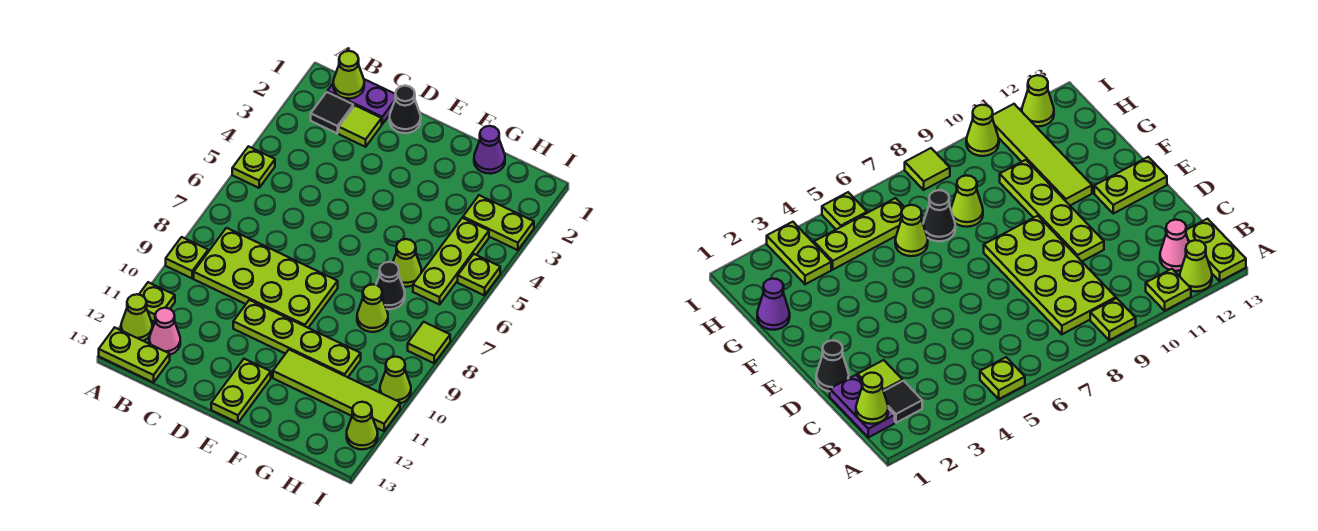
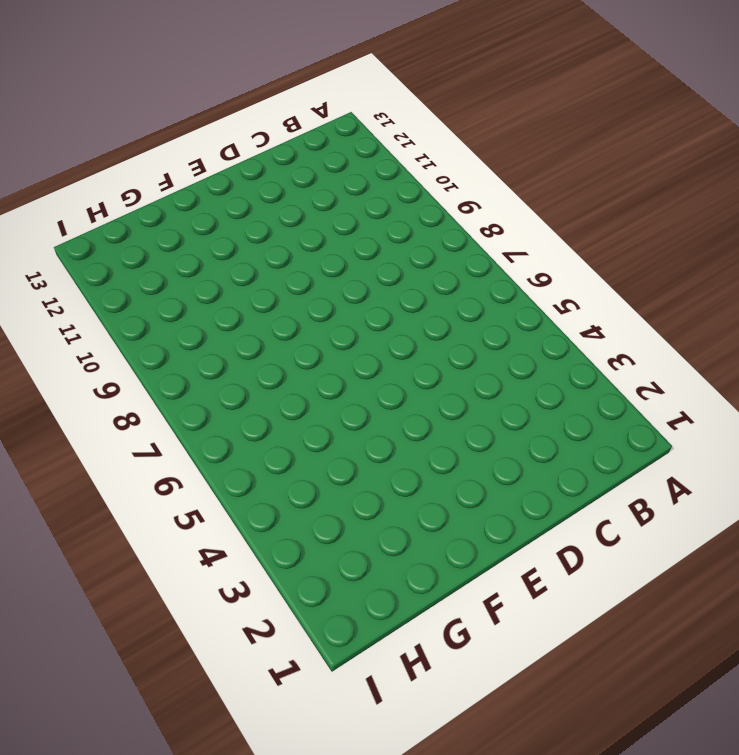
none -> lime plate A5 level 1
none -> lime plate A9 level 1
none -> lime plate A11 level 1

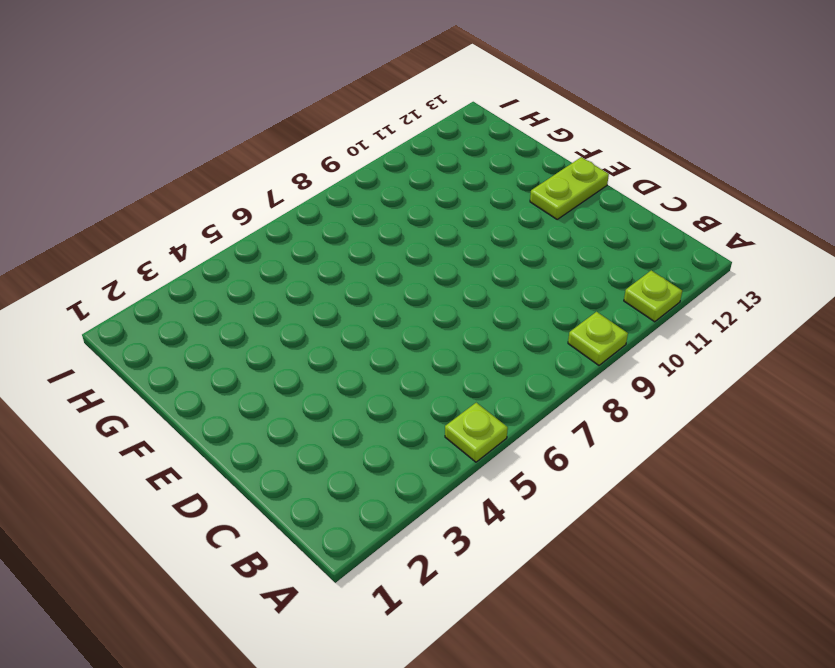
none -> lime cone A12 level 1
none -> lime plate A13:B13 level 1
none -> purple plate B1:C1 level 1

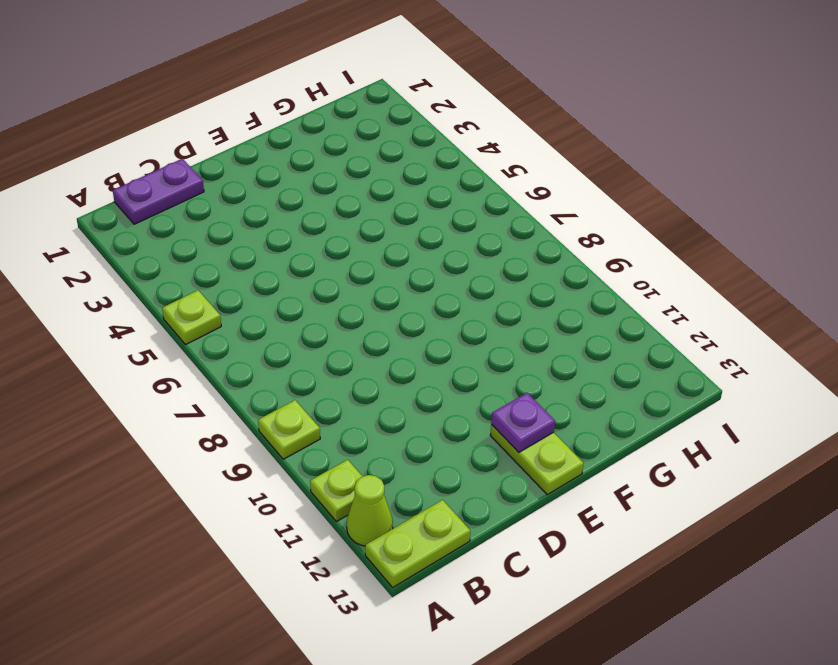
purple plate E12 level 2 -> none
none -> black tile B2 level 1
none -> lime plate B8:E9 level 1
none -> pink cone B12 level 1

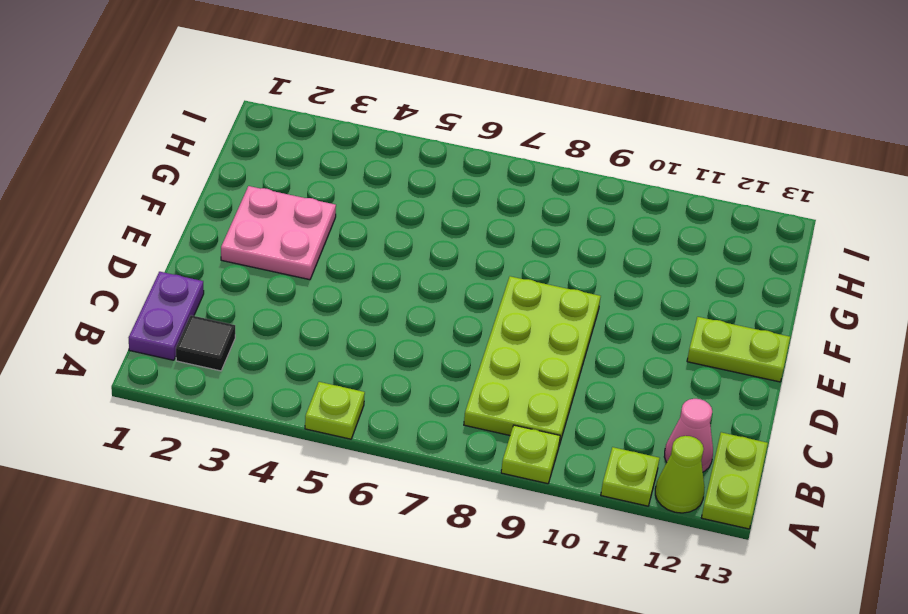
pink plate E2:F3 level 1 -> none
none -> lime tile C2 level 1
none -> black cone D1 level 1
none -> lime plate D10:G10 level 1

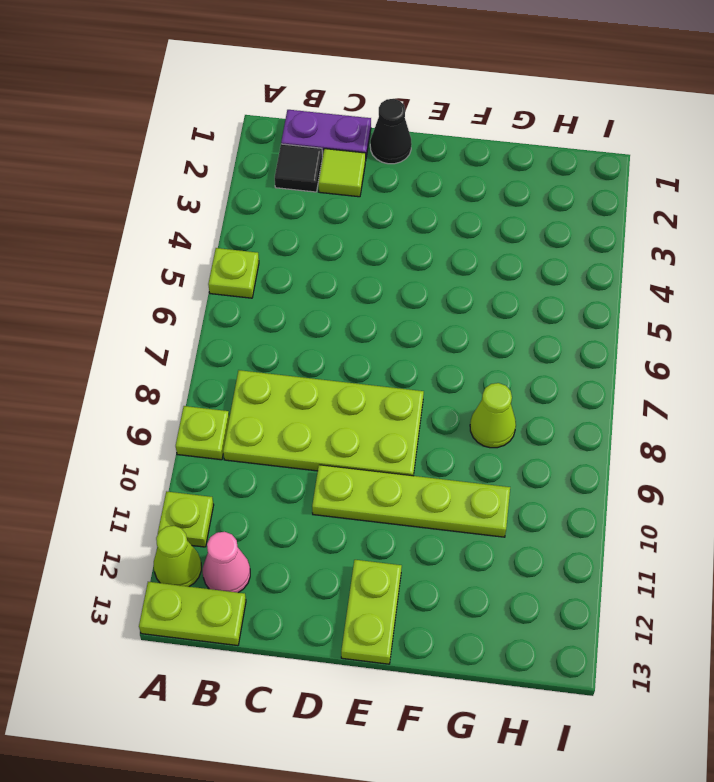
none -> lime tile F11:I11 level 1
none -> purple cone G1 level 1
none -> lime cone G6 level 1

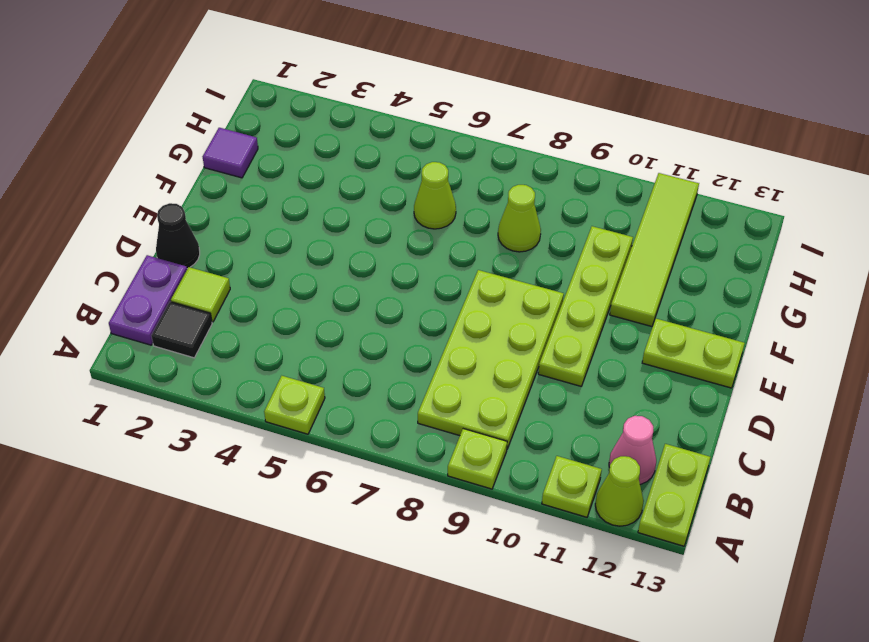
purple tile G1 level 1 -> purple cone G1 level 1
none -> black cone G7 level 1
none -> lime plate H3:I3 level 1
none -> lime plate H4:H6 level 1

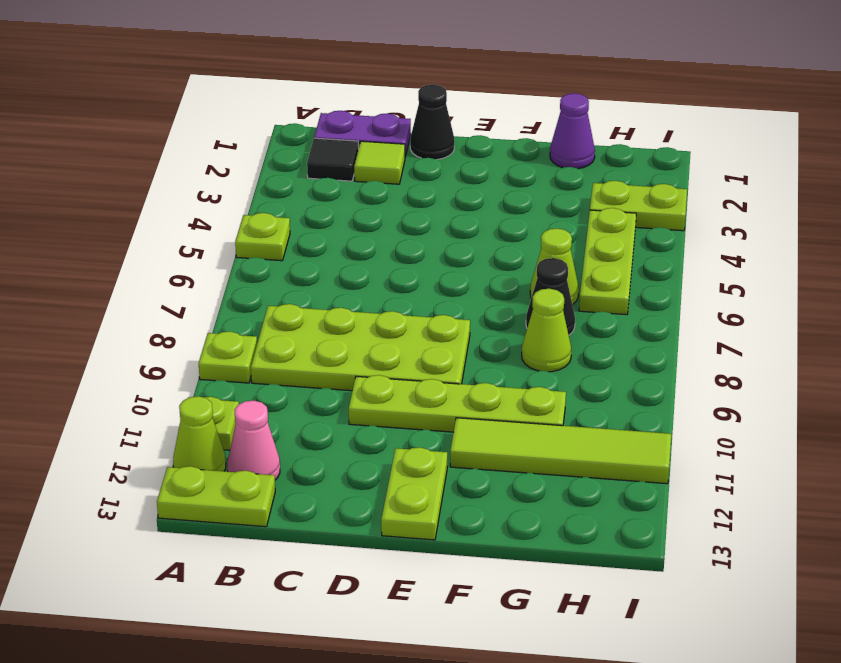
none -> lime plate I5 level 1
none -> lime tile I8 level 1
none -> lime cone I10 level 1

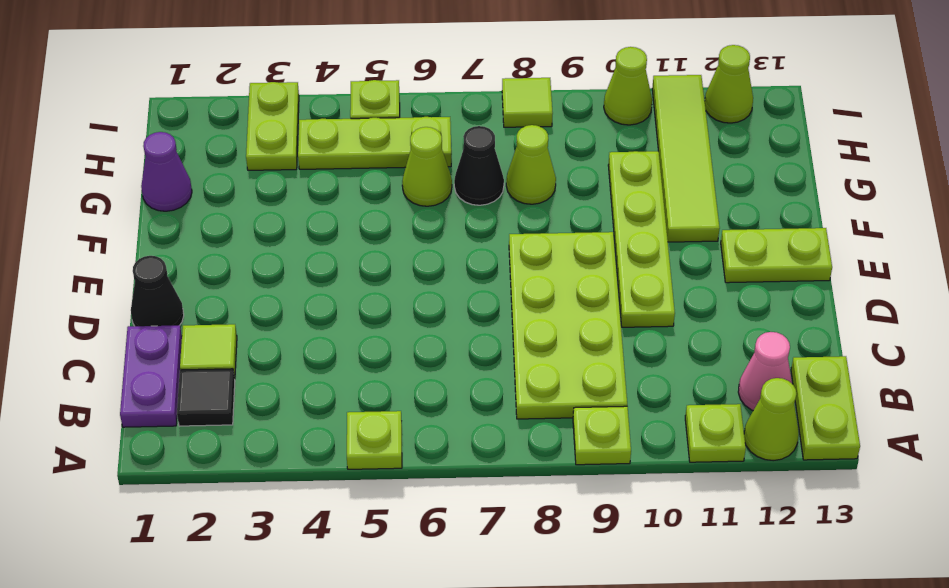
none -> lime cone B1 level 2

